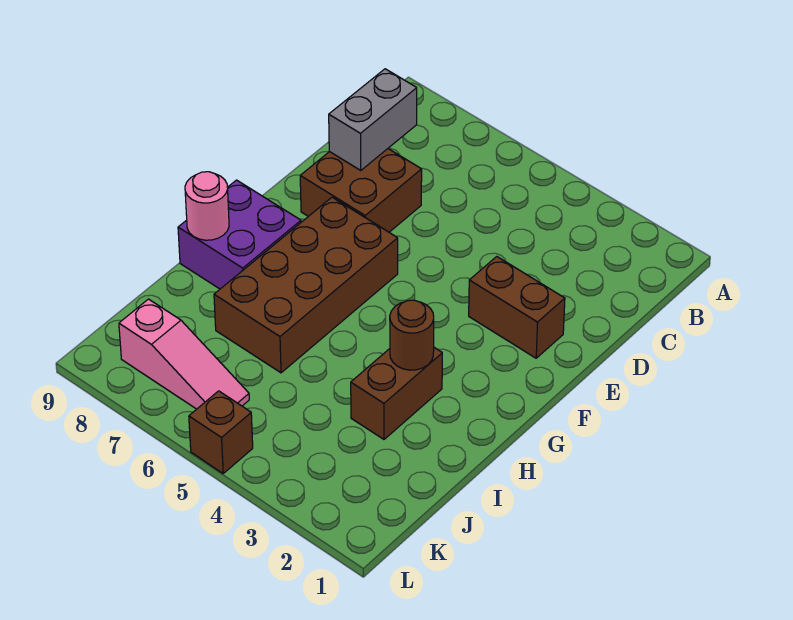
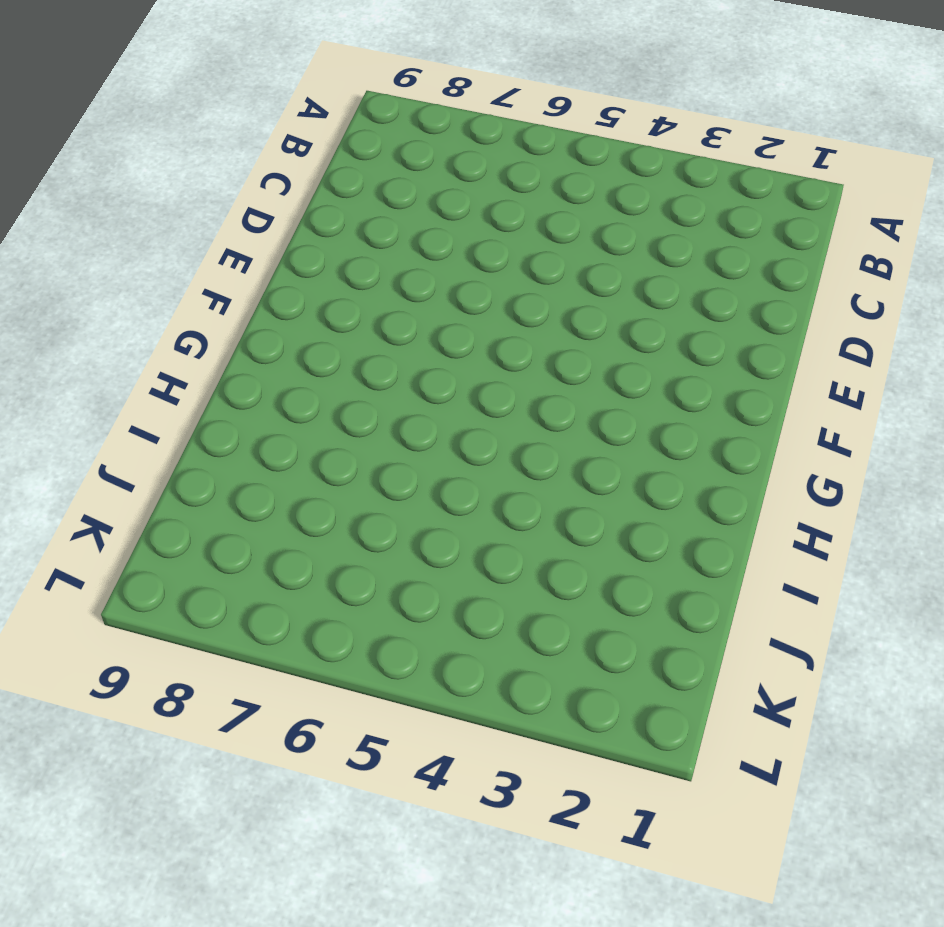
none -> brown brick D7:E8 level 1
none -> brown brick E2:E3 level 1

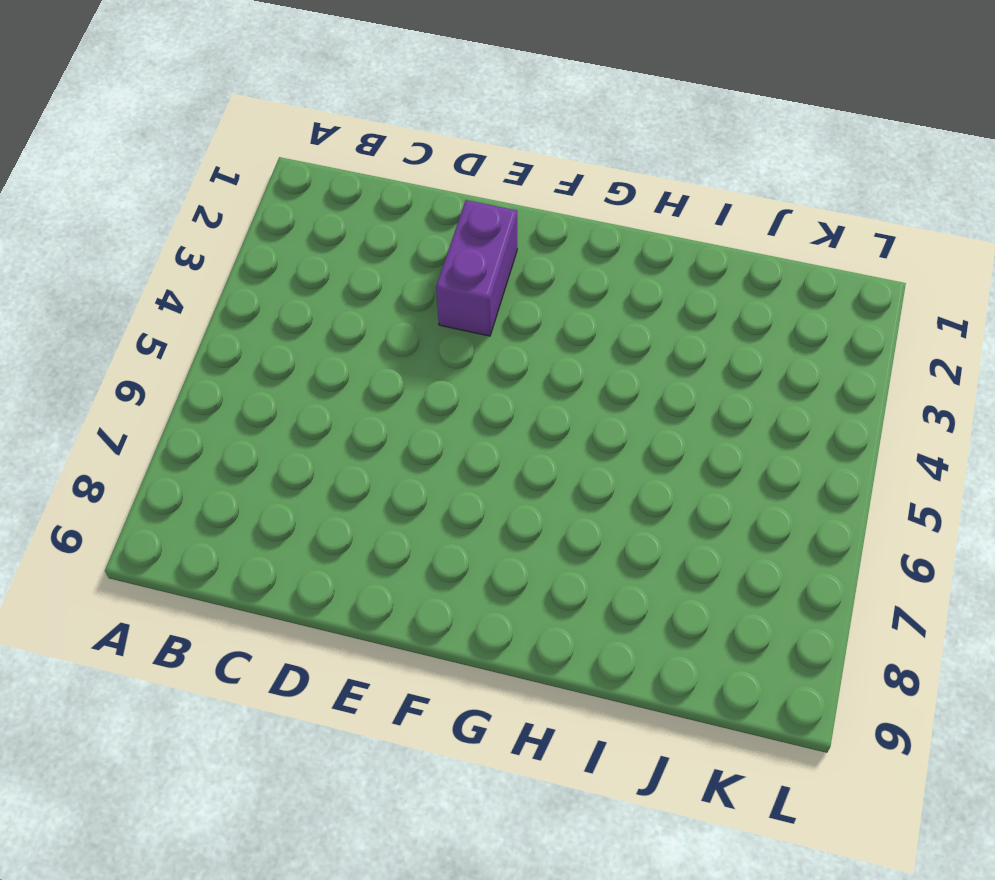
purple brick E2:E3 level 1 -> brown brick E2:E3 level 1
none -> brown brick D7:E8 level 1
none -> brown brick F6:I7 level 1

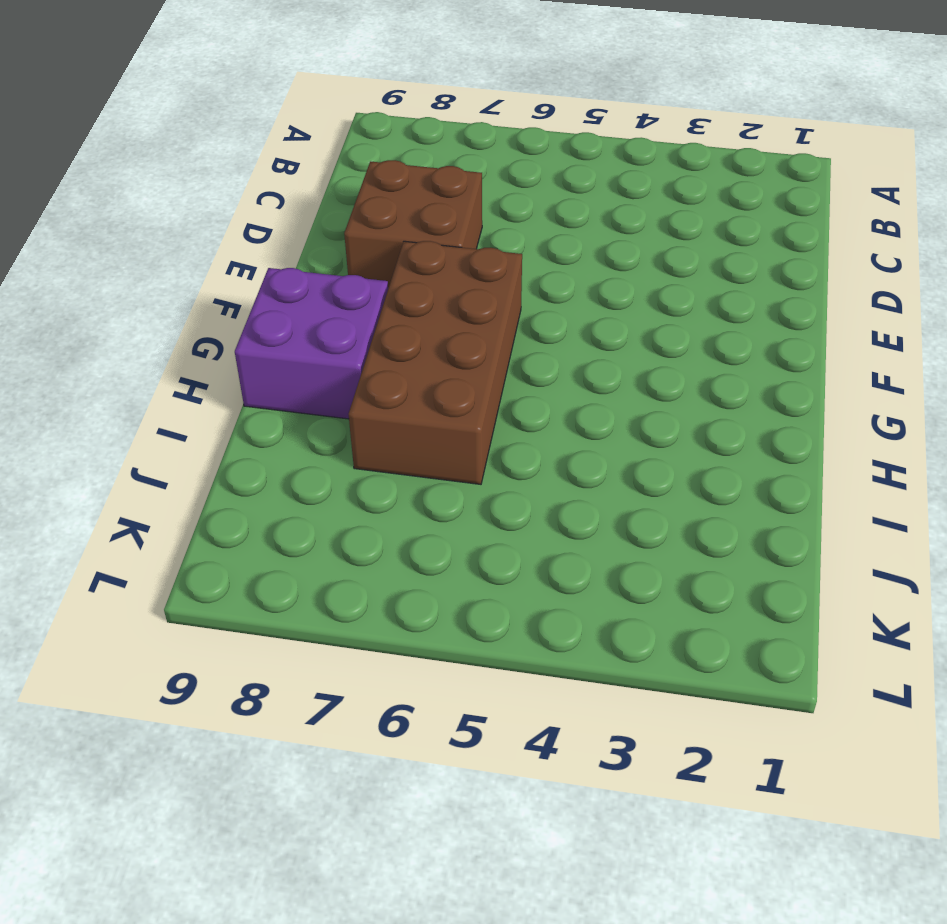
none -> brown brick E2:E3 level 1
none -> brown brick H3:I3 level 1

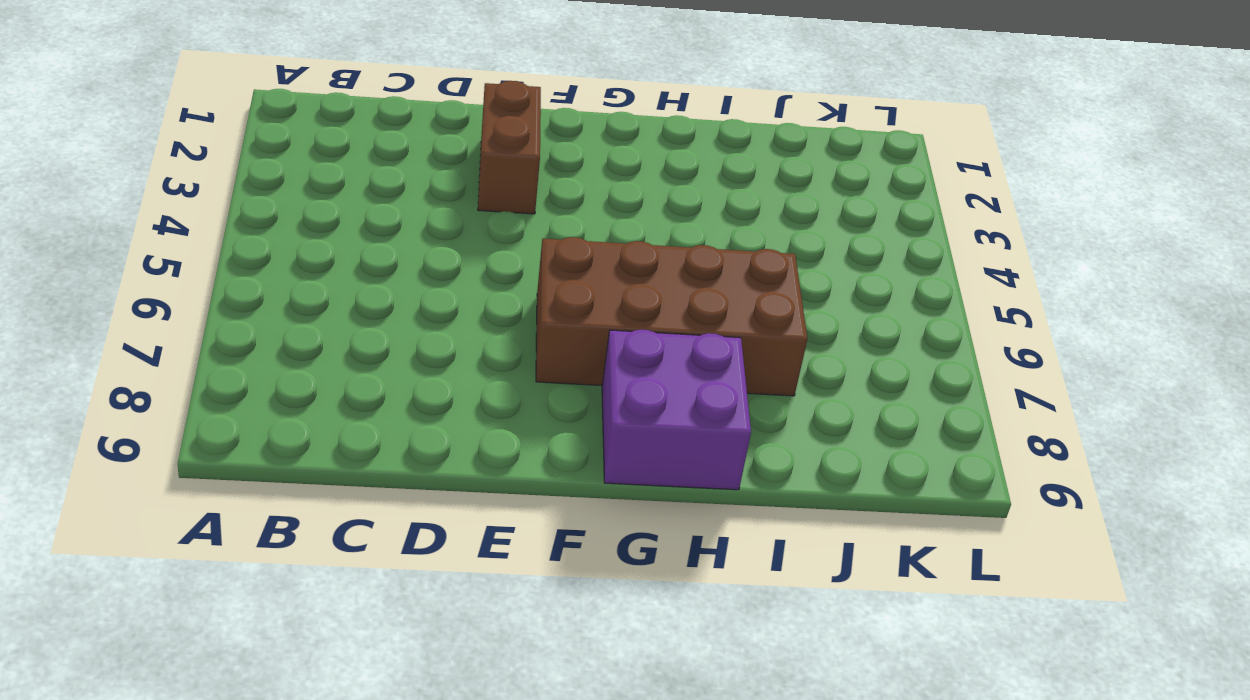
none -> brown brick D7:E8 level 1
none -> brown brick H3:I3 level 1

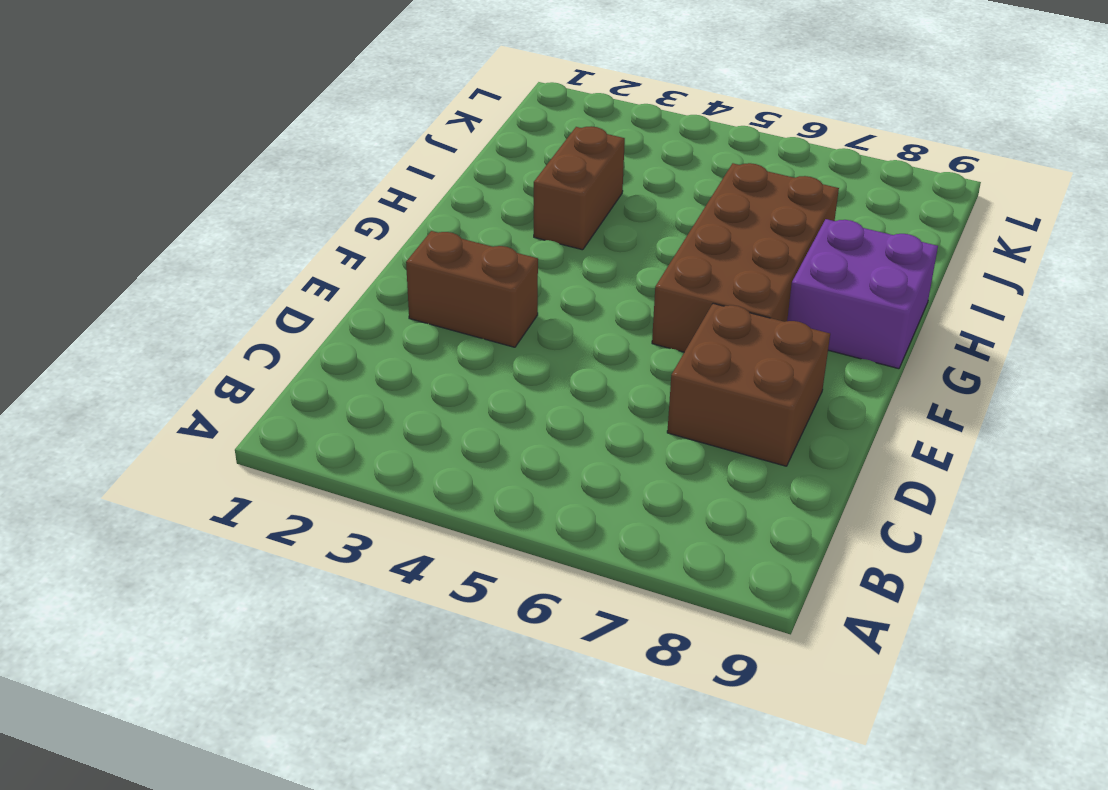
none -> pink slope K6:K8 level 1 top 8
none -> brown brick L5 level 1

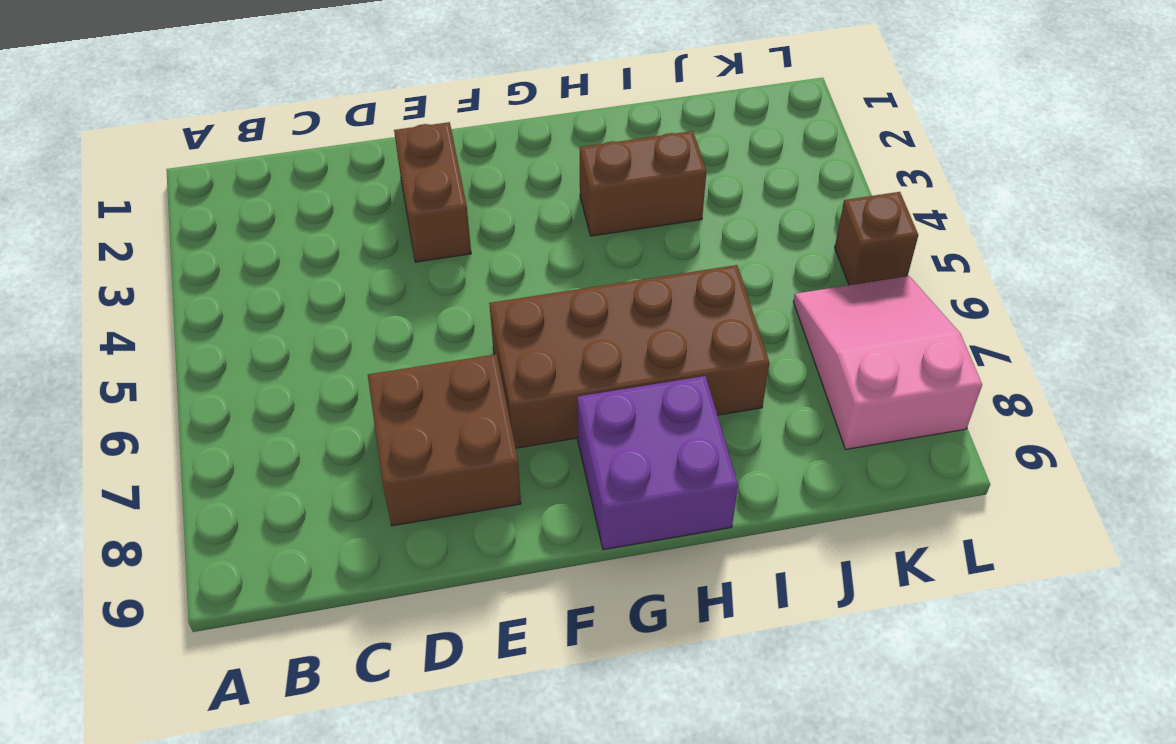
pink slope K6:L8 level 1 top 8 -> pink slope K6:K8 level 1 top 8
none -> grey brick C8:D8 level 2
none -> brown round brick H3 level 2

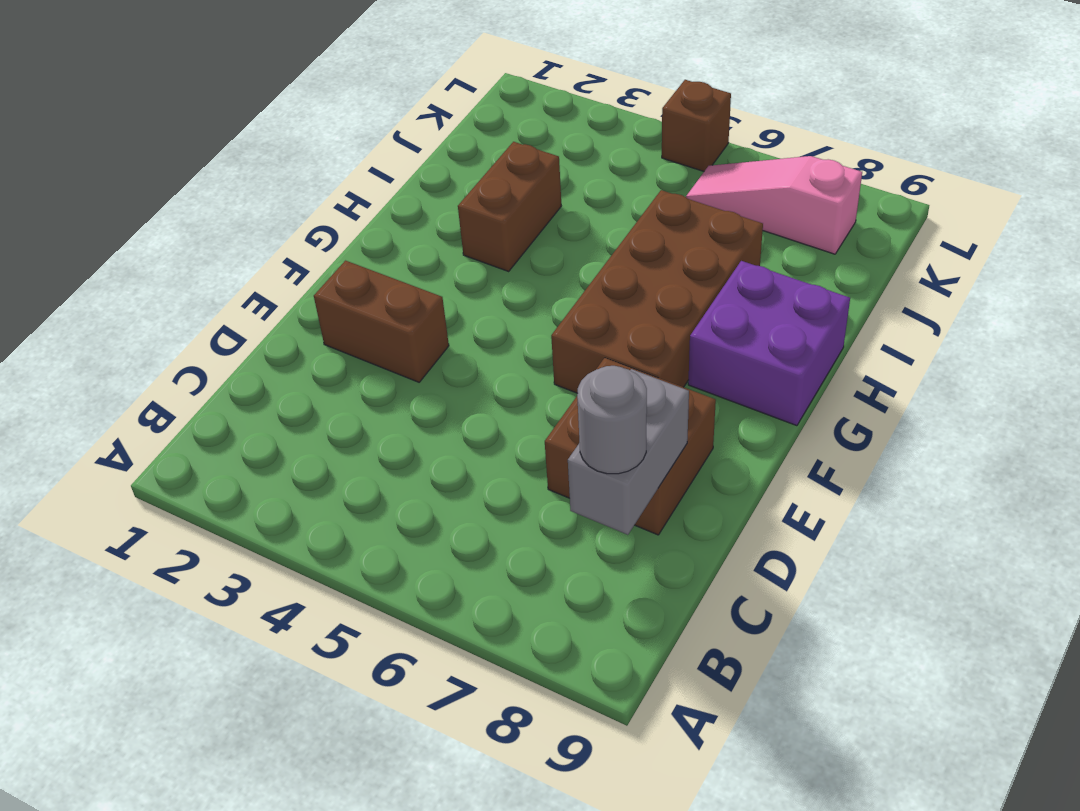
grey round brick C8 level 3 -> none
none -> brown round brick H3 level 2
none -> pink round brick H9 level 2

